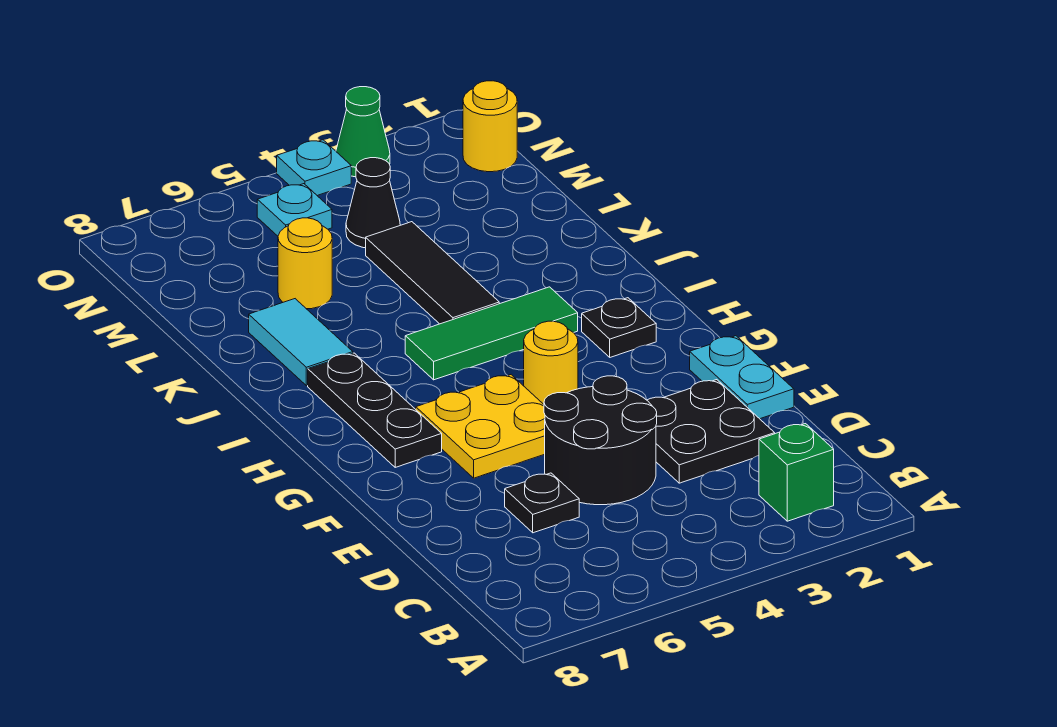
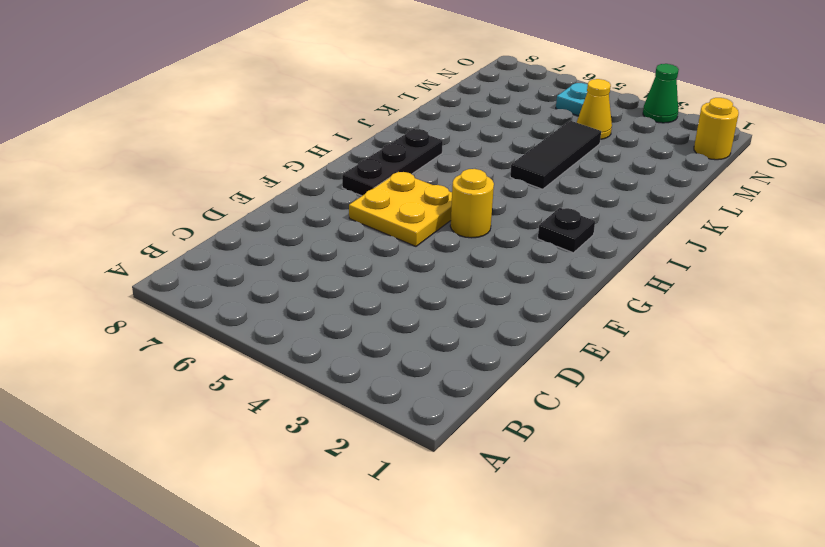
yellow cone M4 level 1 -> black cone M4 level 1
none -> green brick B2 level 1
none -> black plate D2:E3 level 1
none -> black round brick D4:E5 level 1

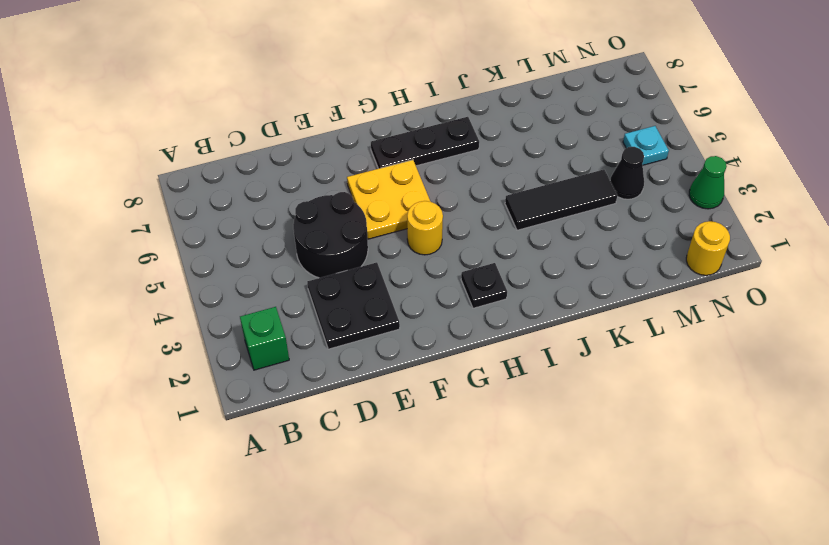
none -> black plate D6 level 1
none -> cyan plate E1:F1 level 1
none -> green tile I3:I5 level 1

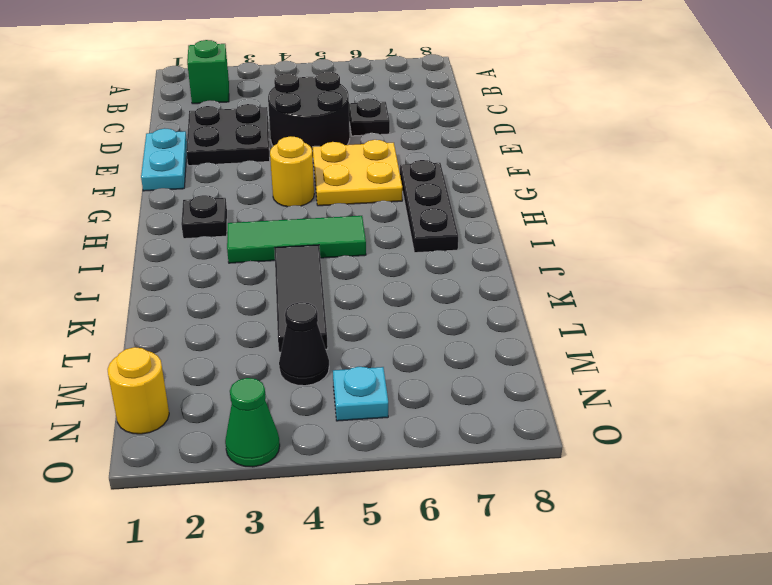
none -> cyan tile J7:K7 level 1
none -> yellow round brick L6 level 1
none -> cyan plate O4 level 1

